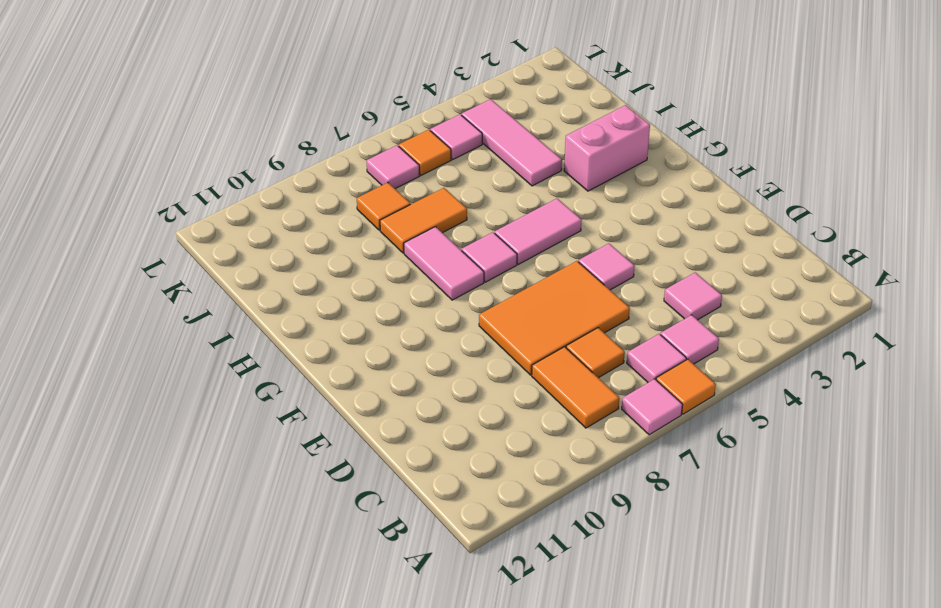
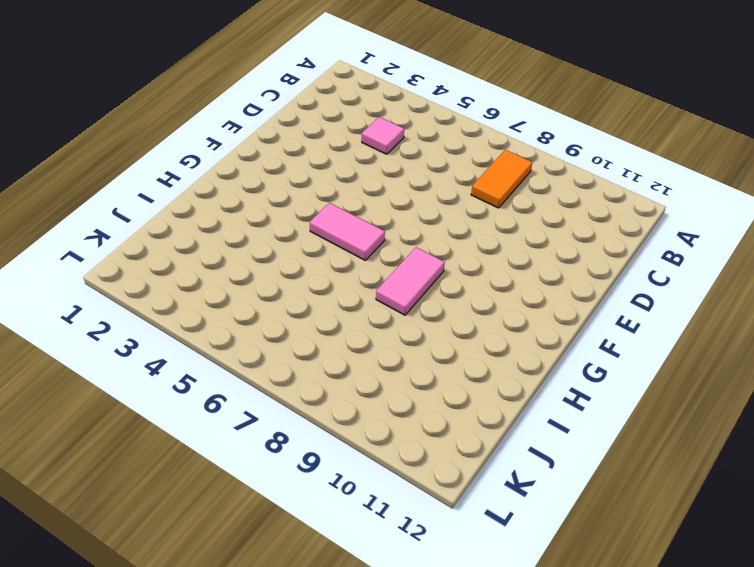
none -> orange tile A6 level 1
none -> pink tile A7 level 1
none -> pink tile B5 level 1

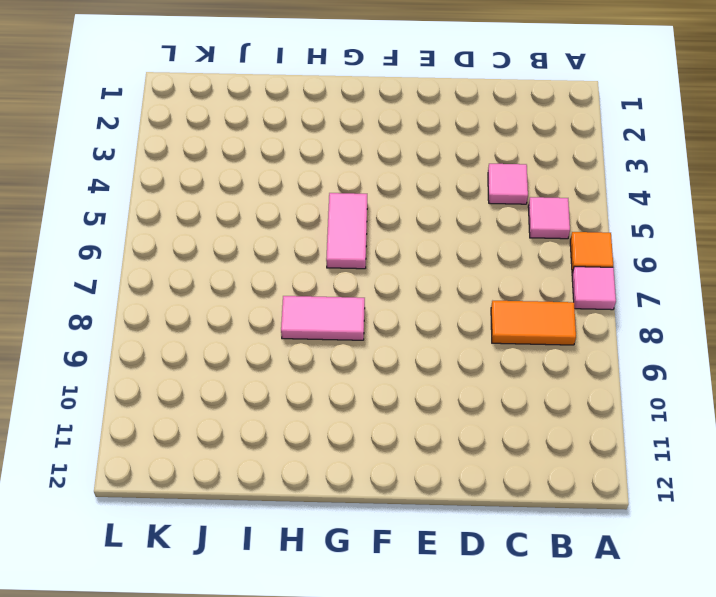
none -> pink tile B6 level 1
none -> orange tile C7 level 1
none -> orange tile D6:E8 level 1

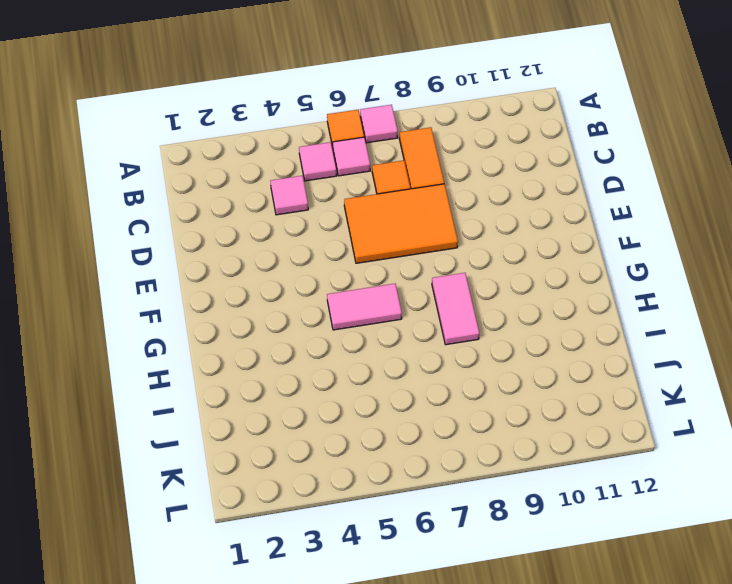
none -> pink tile E5 level 1
none -> pink tile G7 level 1
none -> pink brick H2:H3 level 1

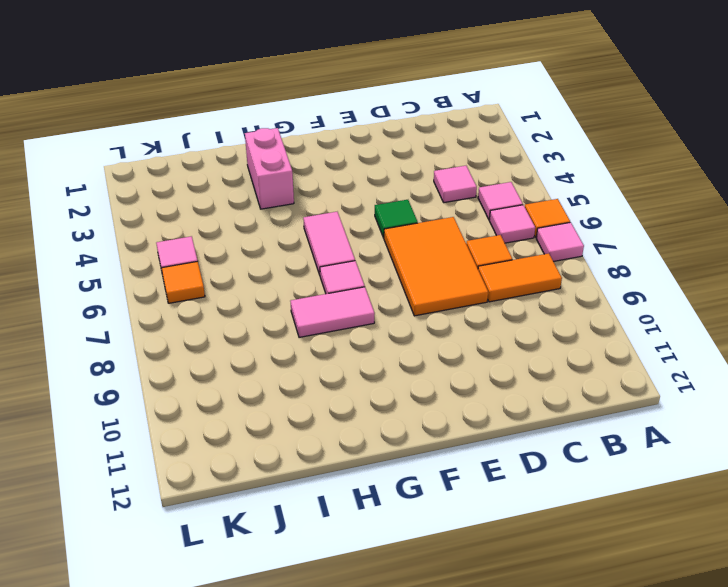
green tile E5 level 1 -> pink tile E5 level 1
none -> pink tile I4:K4 level 1
none -> orange tile I7:I8 level 1
none -> orange tile J8 level 1

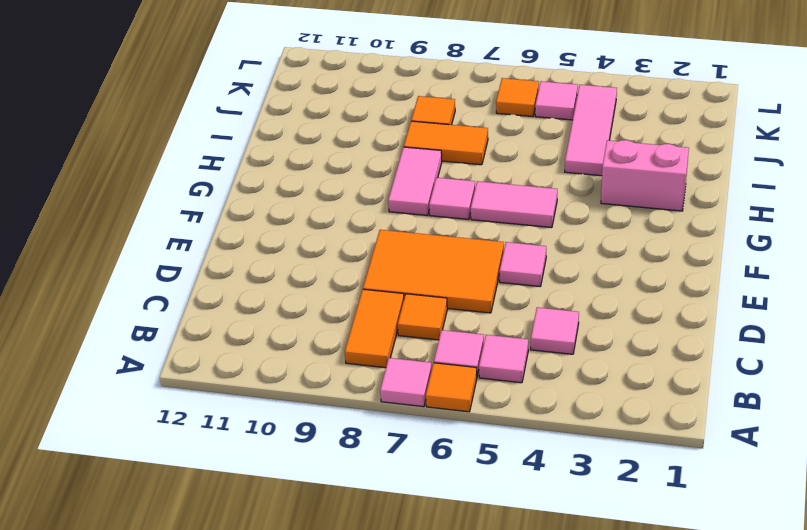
none -> pink tile K7 level 1

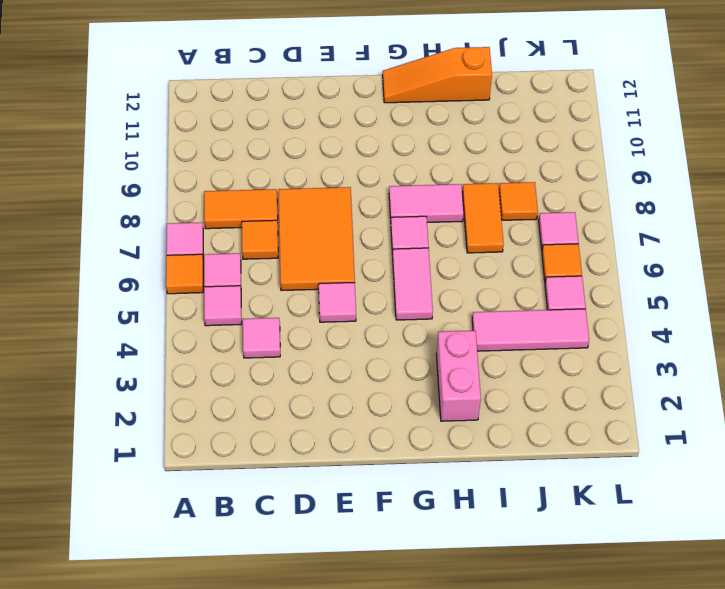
orange slope G12:I12 level 1 top I -> none

